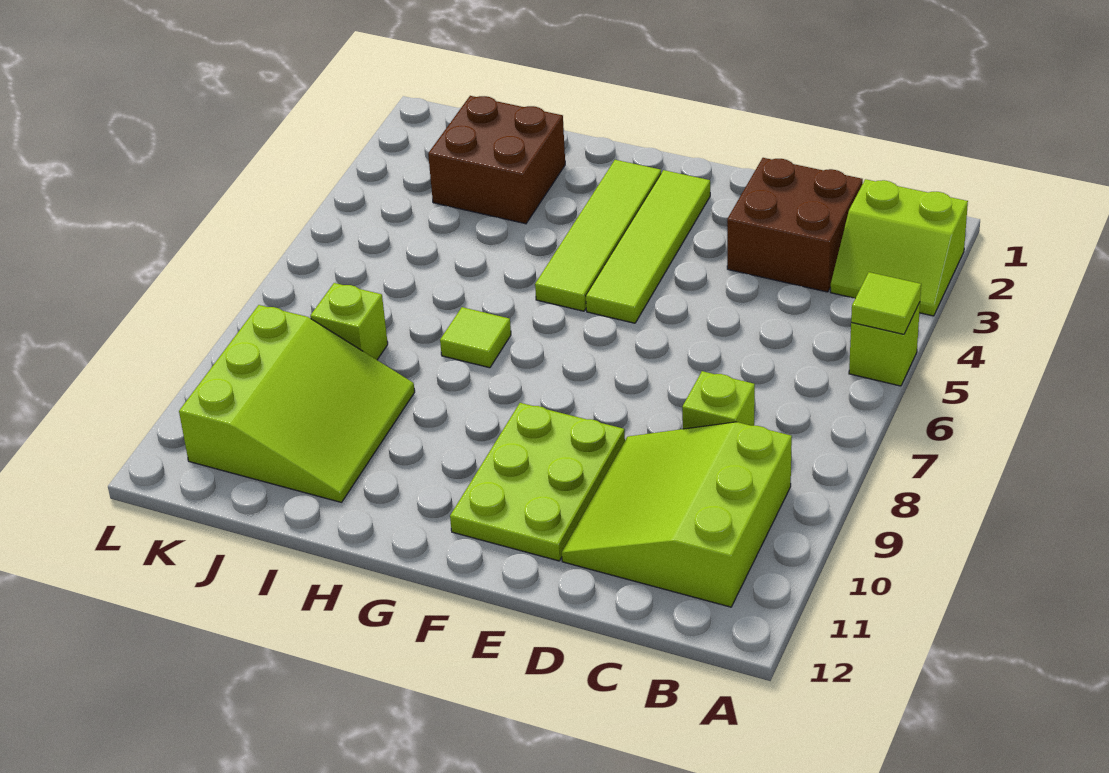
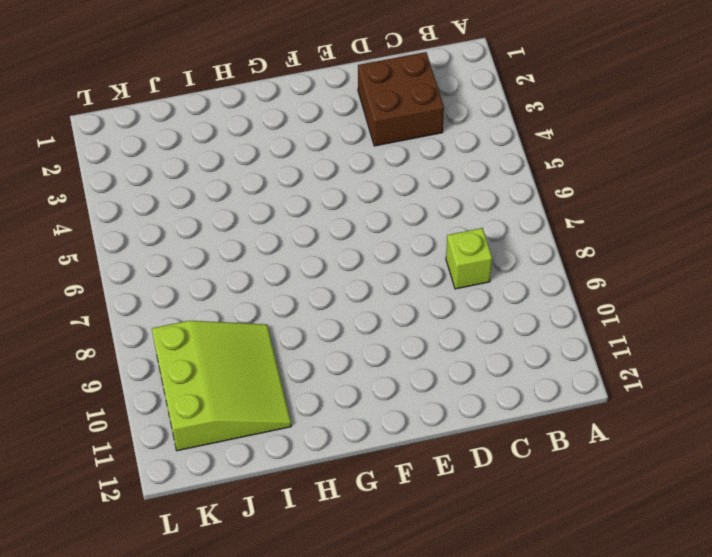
none -> lime slope A2:B3 level 1 top 2
none -> lime brick A5 level 1
none -> lime slope B9:D11 level 1 top B

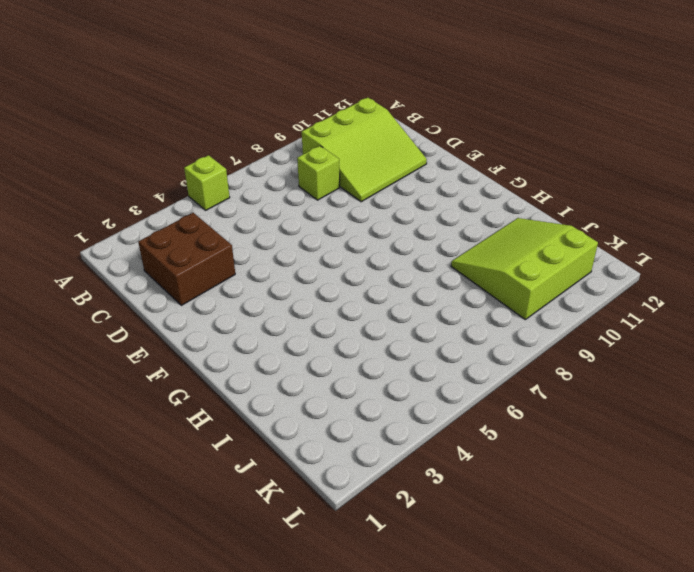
none -> lime slope A2:B3 level 1 top 2
none -> lime plate E9:F11 level 1
none -> lime tile F2:F5 level 1

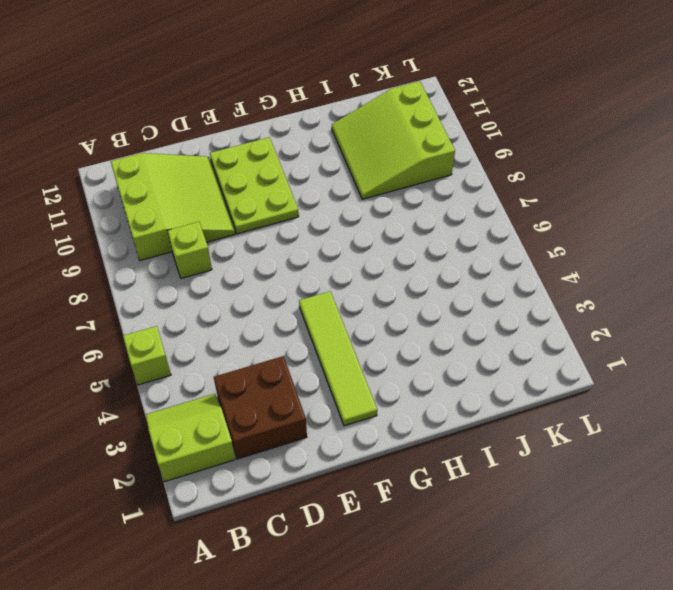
none -> lime tile G2:G5 level 1
none -> lime tile H7 level 1
none -> brown brick I2:J3 level 1

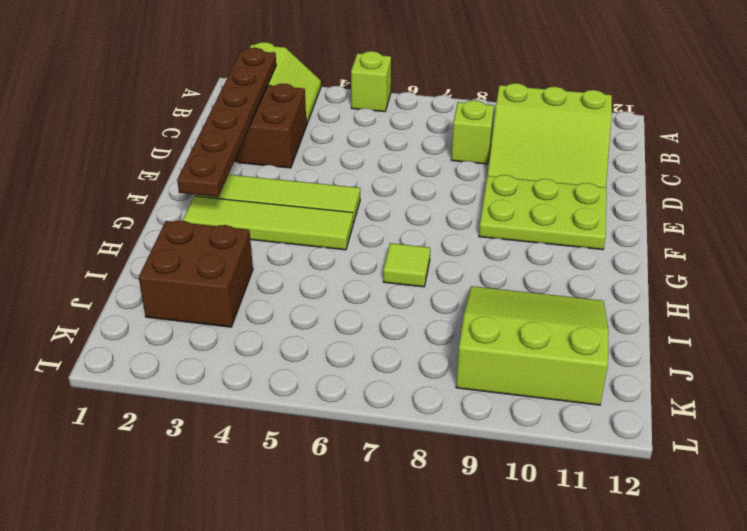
brown plate B2:G2 level 2 -> none
none -> lime brick J8 level 1
none -> lime tile A5 level 2

